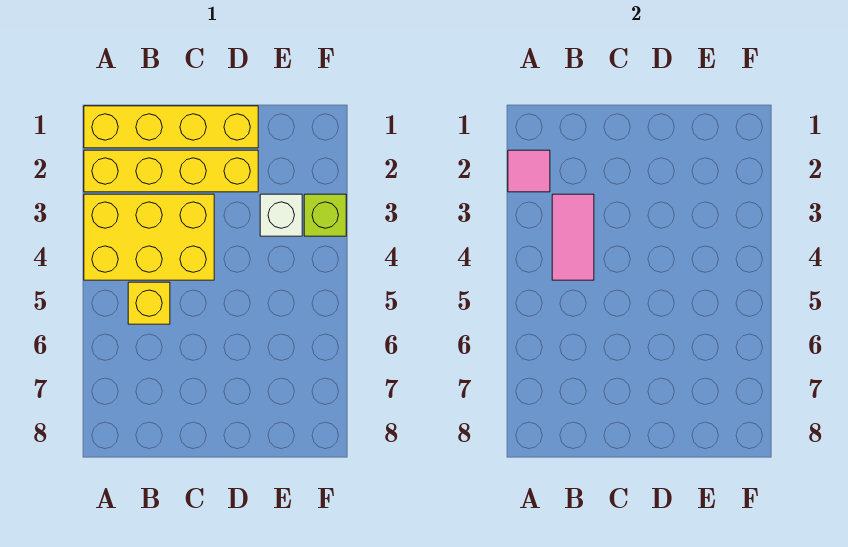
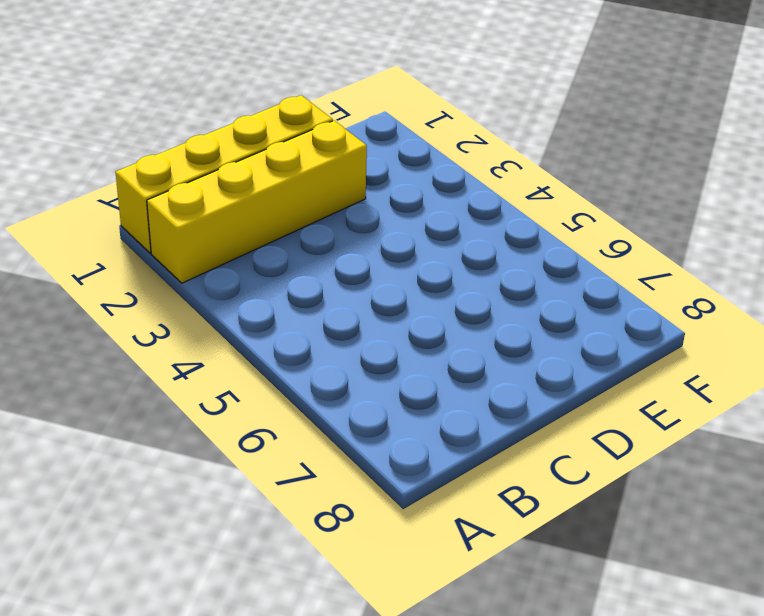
none -> yellow brick A3:C4 level 1
none -> yellow brick B5 level 1

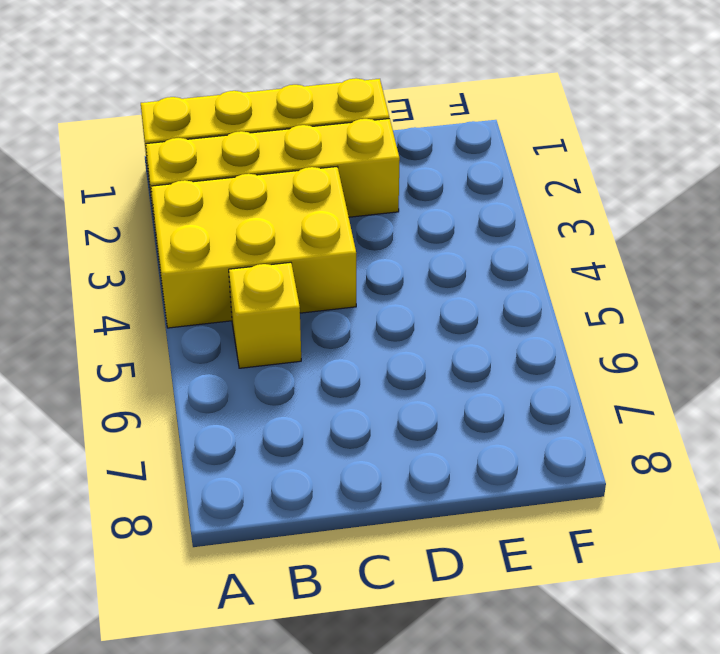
none -> white brick E3 level 1
none -> lime brick F3 level 1

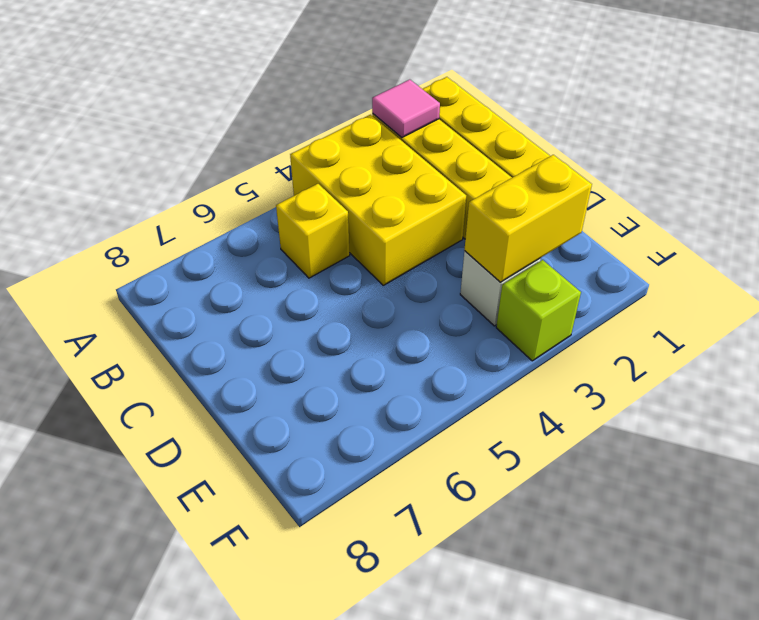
yellow brick E2:E3 level 2 -> none
none -> pink tile B3:B4 level 2

